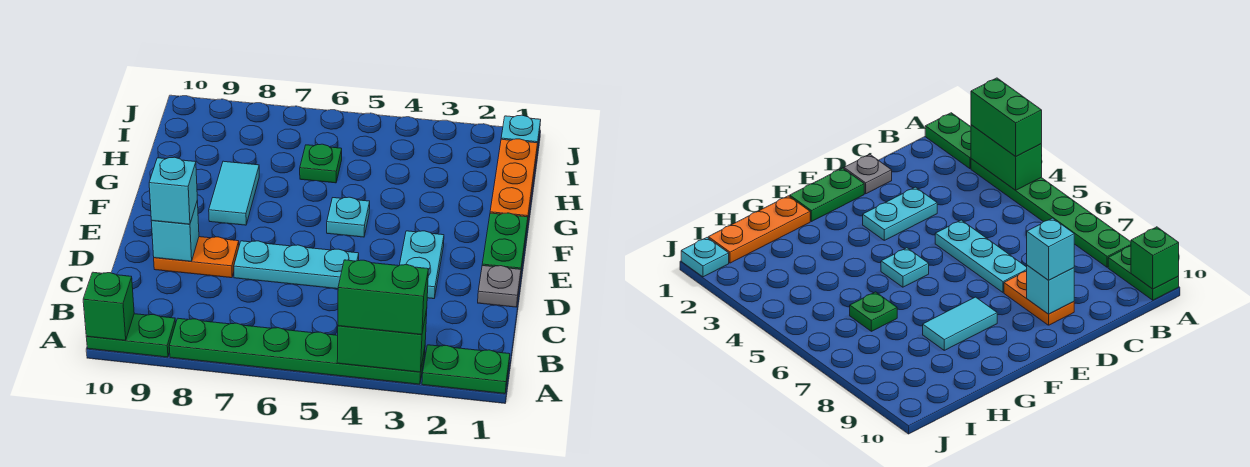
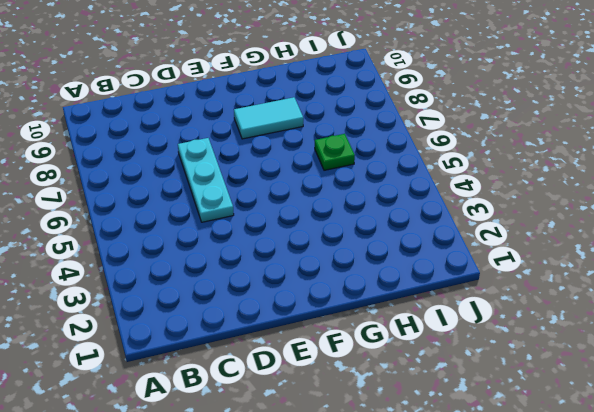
none -> green plate A1:A2 level 1
none -> green plate A3:A8 level 1
none -> green plate A9:A10 level 1

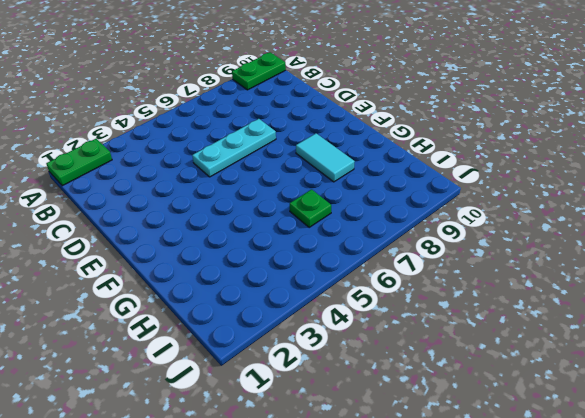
none -> green plate A3:A8 level 1
none -> grey plate D1 level 1
none -> cyan plate D3:E3 level 1

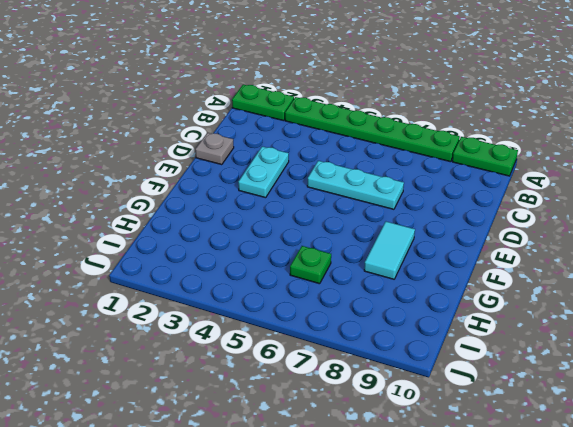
none -> orange plate D8:D9 level 1
none -> green plate E1:F1 level 1
none -> cyan plate F5 level 1

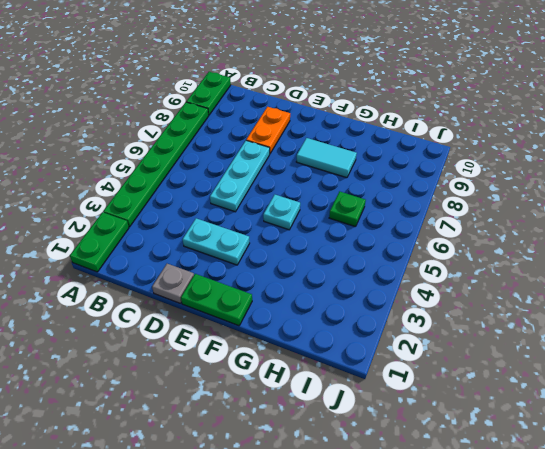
none -> orange plate G1:I1 level 1
none -> cyan plate J1 level 1
none -> green brick A3:A4 level 2

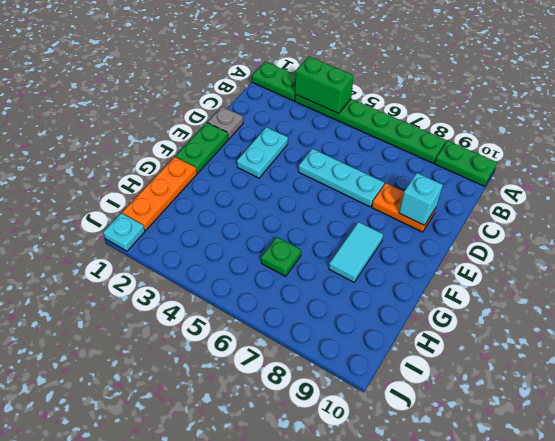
none -> cyan plate F5 level 1
none -> green brick A10 level 2
none -> green brick A3:A4 level 3

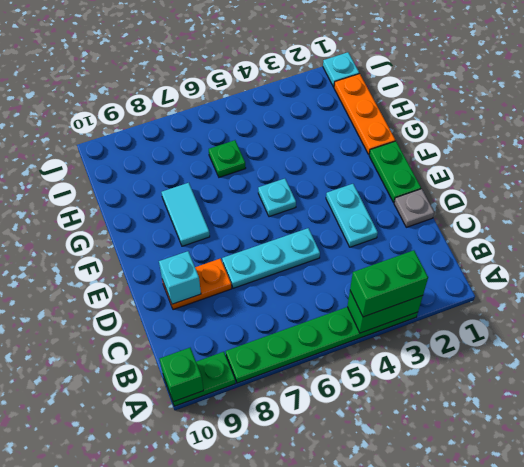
none -> green plate A1:A2 level 1
none -> cyan brick D9 level 3

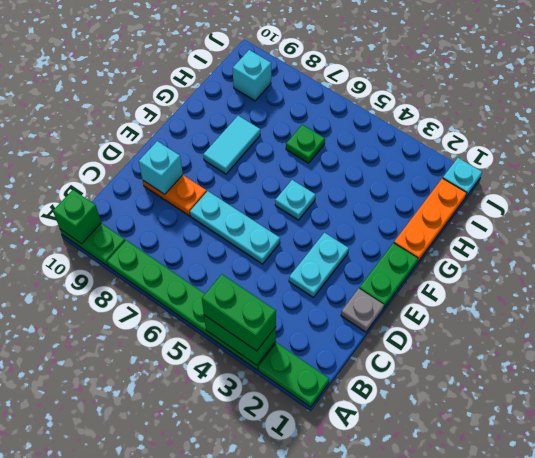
cyan brick I9 level 1 -> cyan brick D9 level 3

